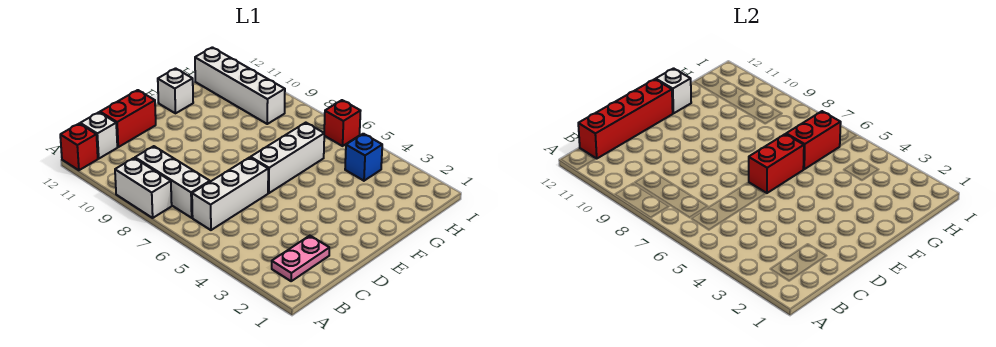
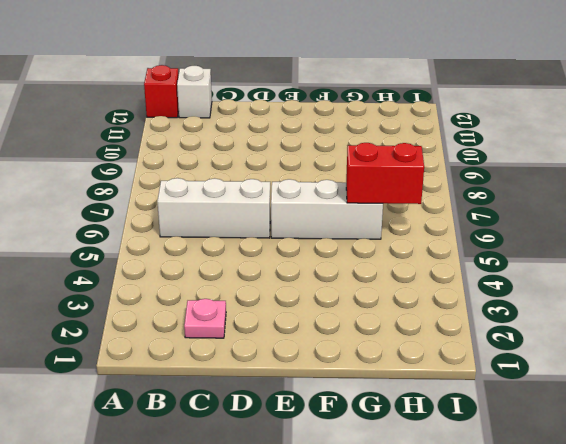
pink plate C2 level 1 -> pink plate B2:C2 level 1
none -> white brick A8:A9 level 1
none -> white brick B7:B9 level 1
none -> red brick C12:D12 level 1

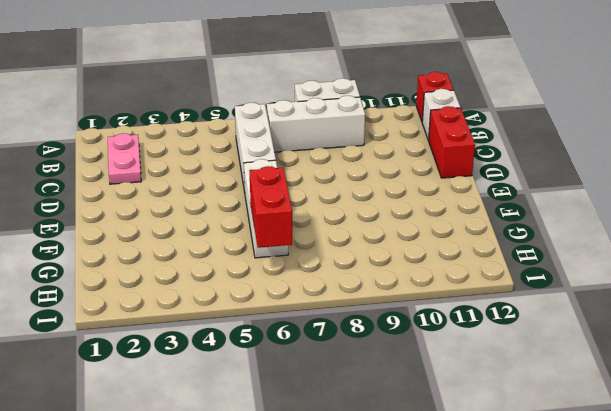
none -> white brick F12 level 1
none -> blue brick H4 level 1
none -> white brick H9:H12 level 1

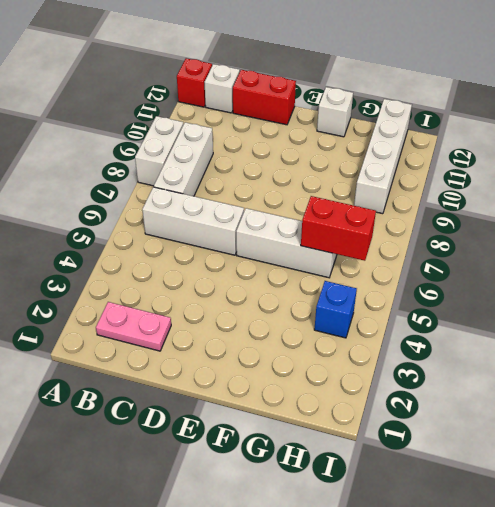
none -> red brick I6 level 1
none -> red brick B12:E12 level 2
none -> red brick E6:F6 level 2

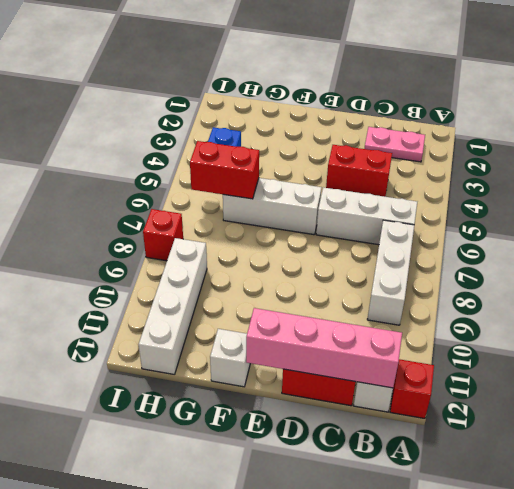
pink brick B12:E12 level 2 -> red brick B12:E12 level 2
red brick C4:D4 level 1 -> red brick E6:F6 level 2
red brick I8 level 1 -> red brick I6 level 1
none -> white brick A8:A9 level 1
none -> white brick F12 level 2

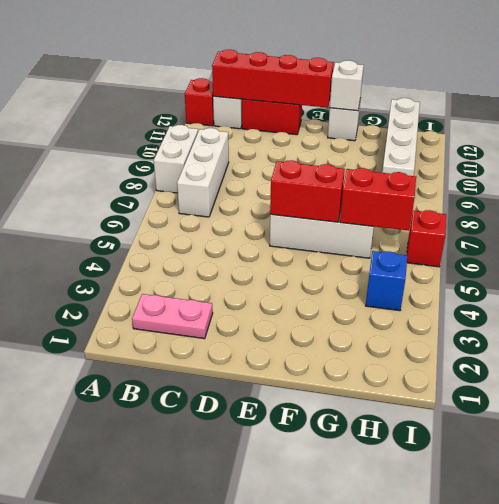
none -> white brick B6:D6 level 1

